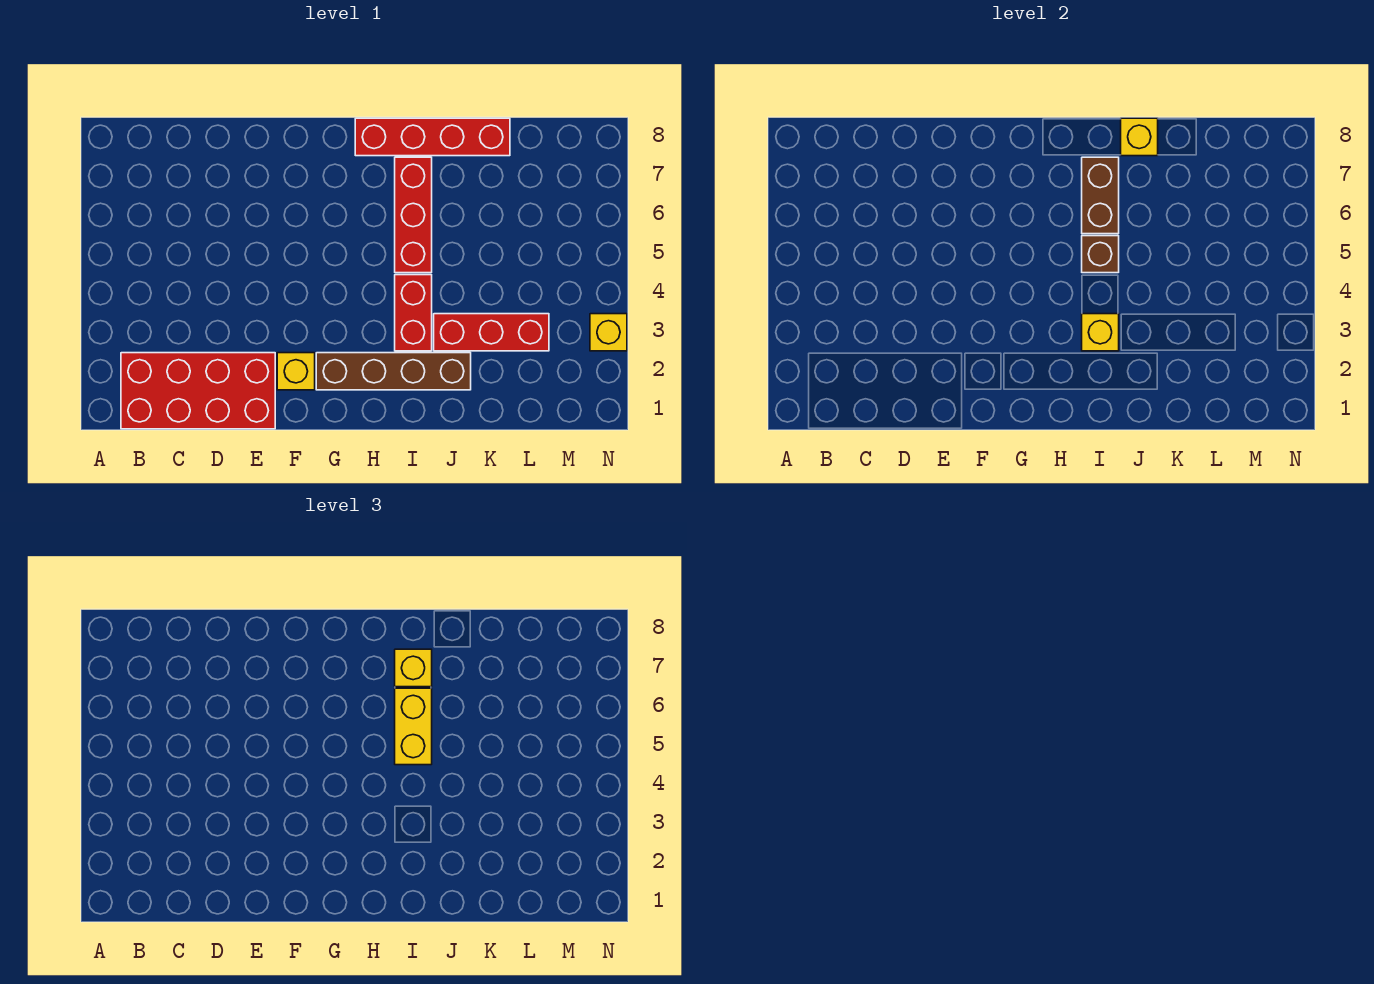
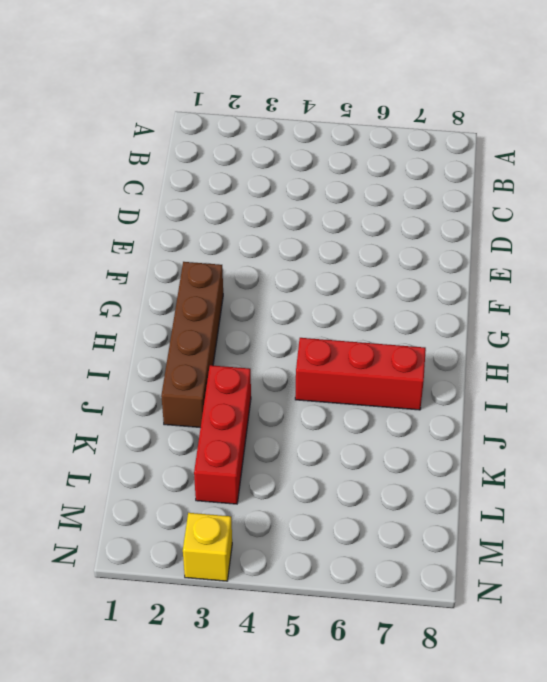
none -> red brick B1:E2 level 1
none -> yellow brick F2 level 1
none -> red brick H8:K8 level 1

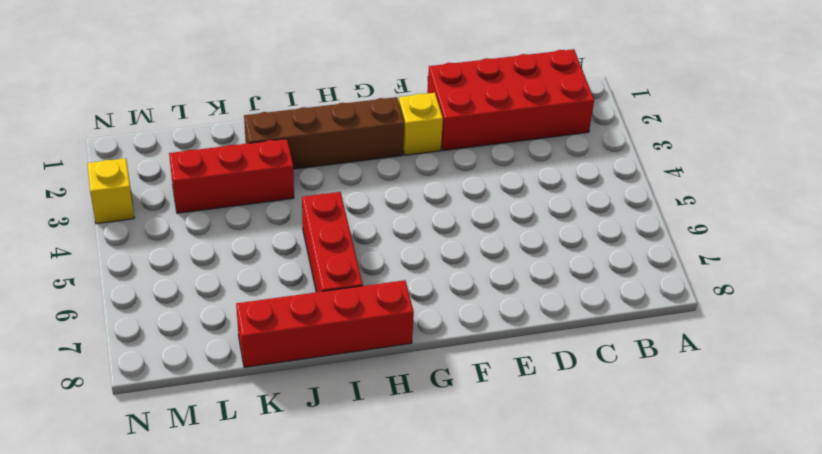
none -> red brick I3:I4 level 1
none -> yellow brick I3 level 2
none -> brown brick I5 level 2

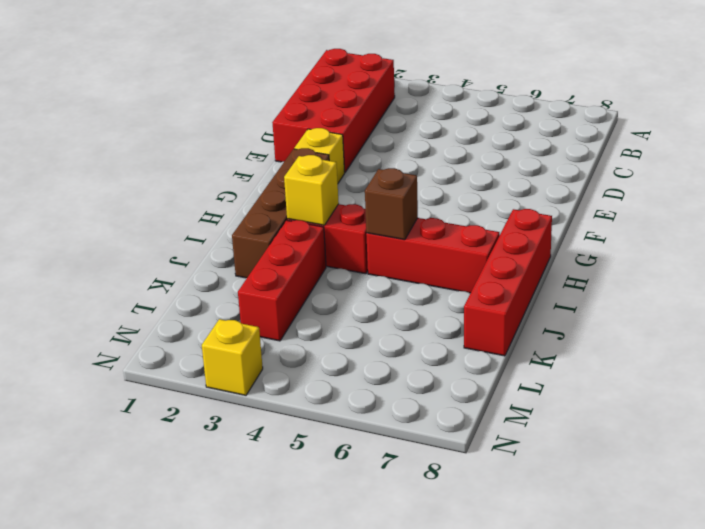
none -> brown brick I6:I7 level 2
none -> yellow brick J8 level 2
none -> yellow brick I5:I6 level 3

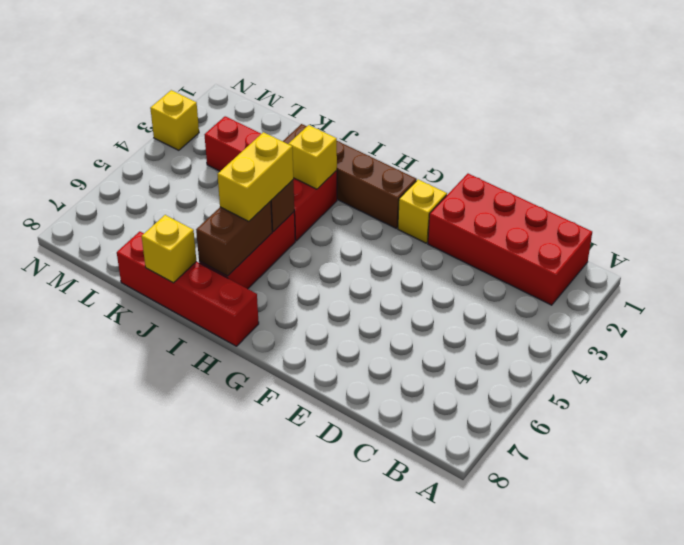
none -> yellow brick I7 level 3

